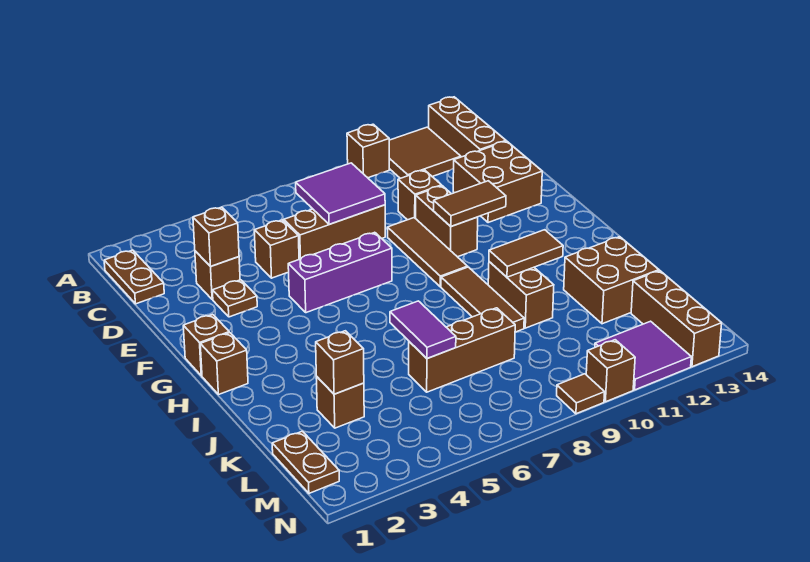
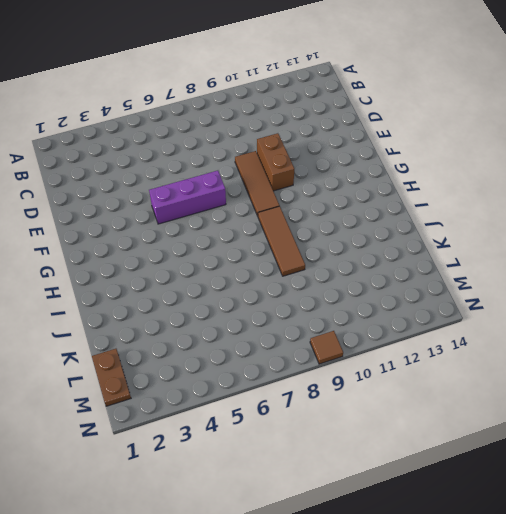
none -> brown brick A10 level 1
none -> brown tile A11:B12 level 1
none -> brown brick A13:C13 level 1
none -> brown plate B1:C1 level 1

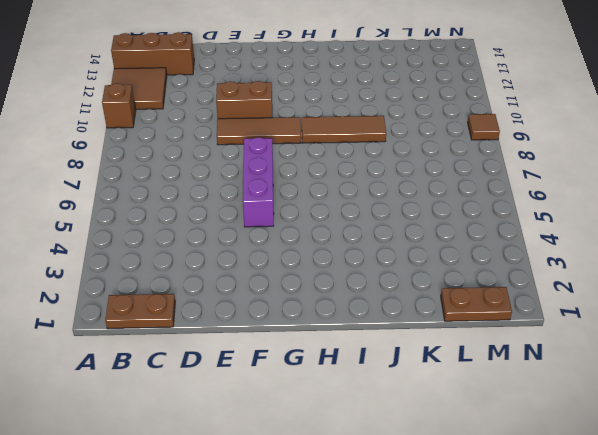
none -> brown brick D3 level 1
none -> brown brick D5 level 1
none -> brown brick D6:D8 level 1
none -> brown brick D10 level 1

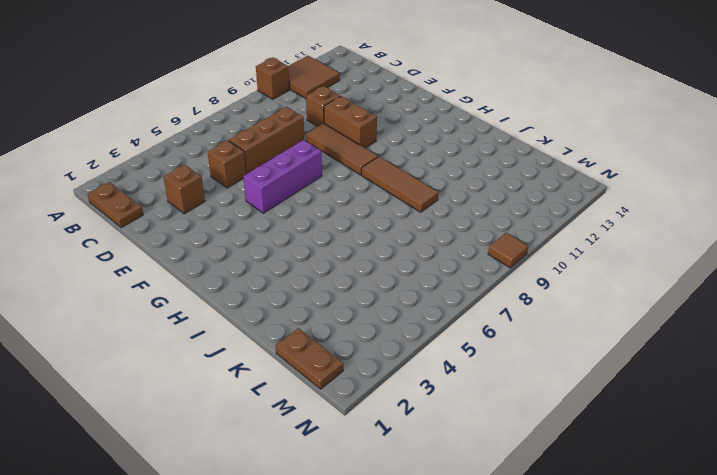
none -> brown brick A13:C13 level 1
none -> brown brick D12:E13 level 1
none -> brown plate E3 level 1
none -> brown brick G1 level 1

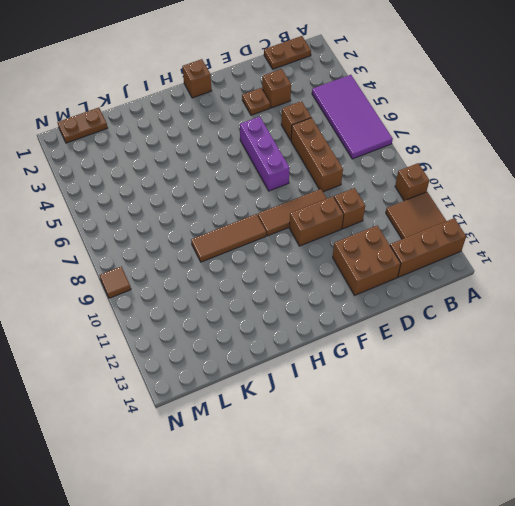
purple tile A4:B7 level 1 -> none
none -> brown brick H1 level 1
none -> brown brick I10:J10 level 1
none -> brown brick J12:K13 level 1
none -> brown brick K3 level 1

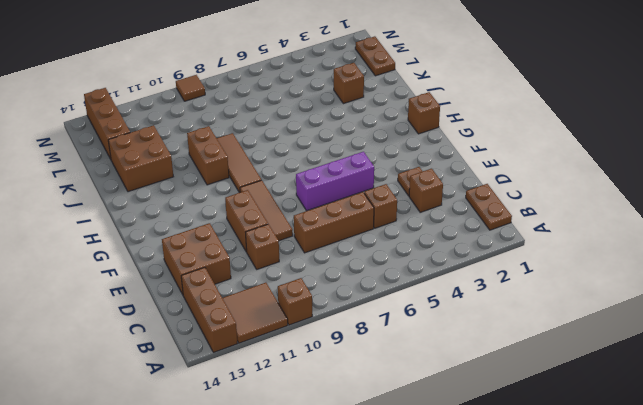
none -> brown brick G1 level 1
none -> brown brick K6:K8 level 1
none -> purple tile M11:N12 level 1
none -> brown brick N10 level 1

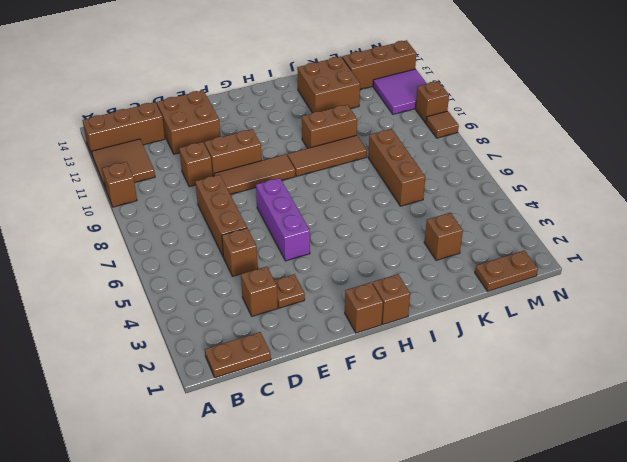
none -> purple tile C7:D8 level 2
none -> brown brick D3 level 2
none -> brown tile F10:F11 level 2
none -> brown tile I10:I11 level 2

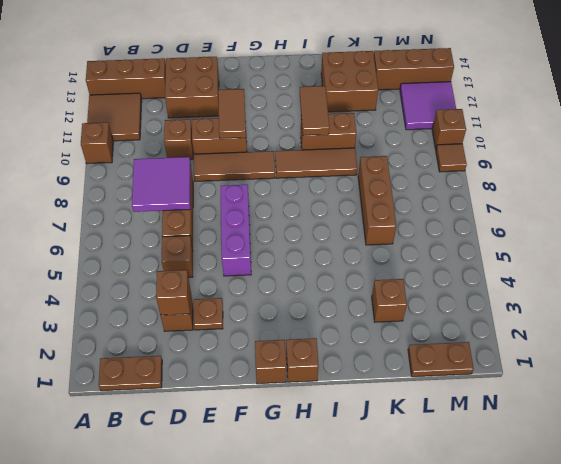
none -> purple tile J6:K6 level 2
none -> brown brick K3 level 2

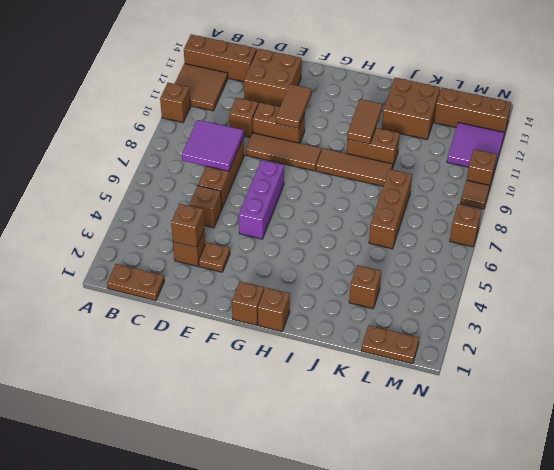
brown brick N7 level 1 -> brown brick K3 level 2
none -> purple tile J6:K6 level 2

